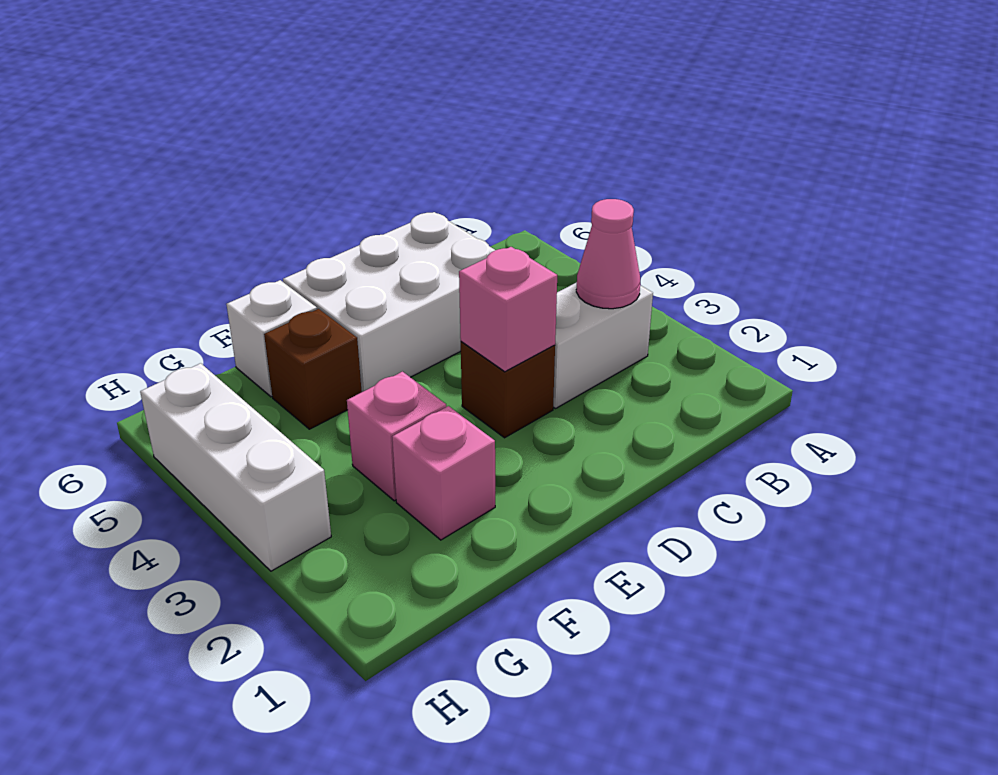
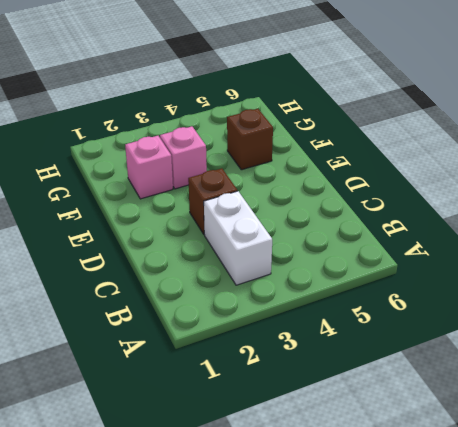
none -> white brick C5:E6 level 1
none -> white brick F6 level 1

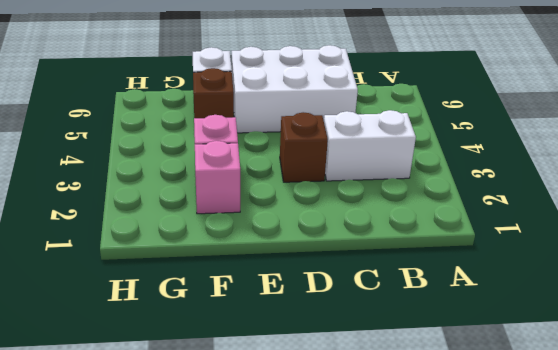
none -> white brick H3:H5 level 1
none -> pink cone B3 level 2

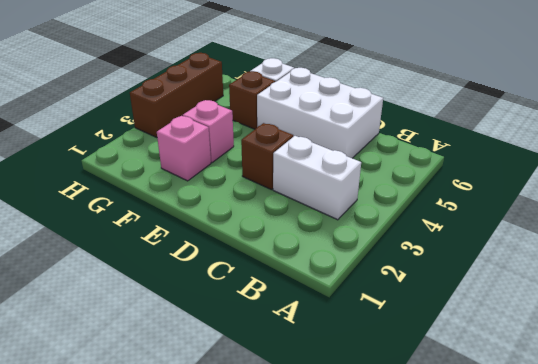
brown brick H3:H5 level 1 -> white brick H3:H5 level 1
none -> pink cone B3 level 2
none -> pink brick D3 level 2

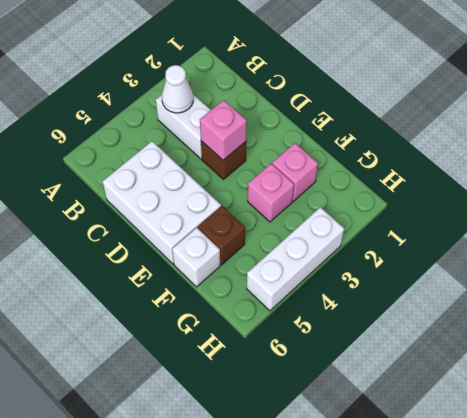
white cone B3 level 2 -> pink cone B3 level 2

